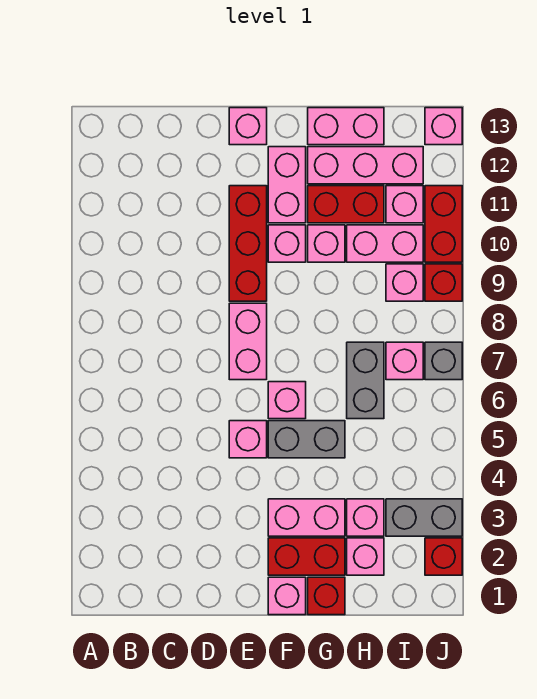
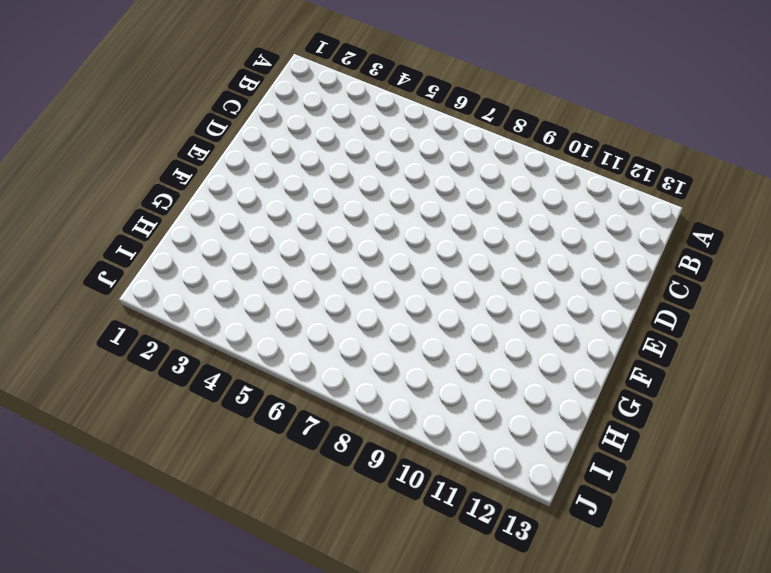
none -> pink brick E5 level 1
none -> pink brick E7:E8 level 1
none -> red brick E9:E11 level 1

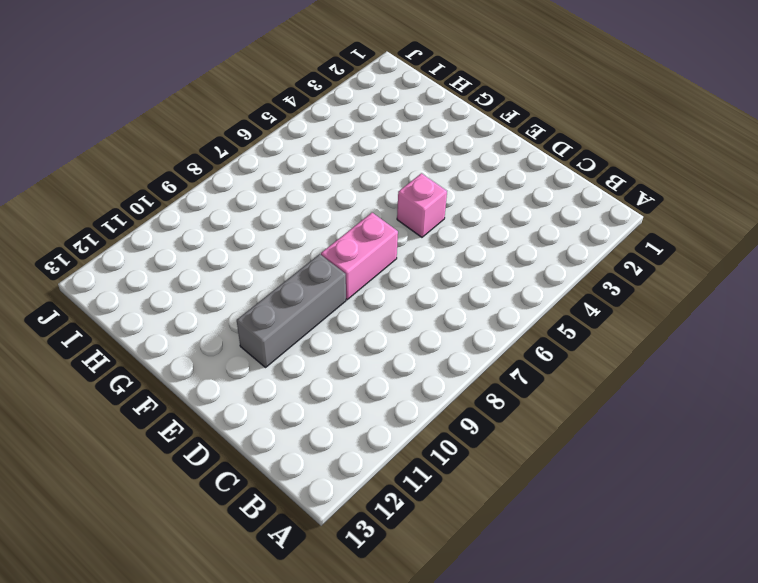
grey brick E9:E11 level 1 -> red brick E9:E11 level 1
none -> pink brick E13 level 1
none -> pink brick F1 level 1
none -> red brick F2:G2 level 1

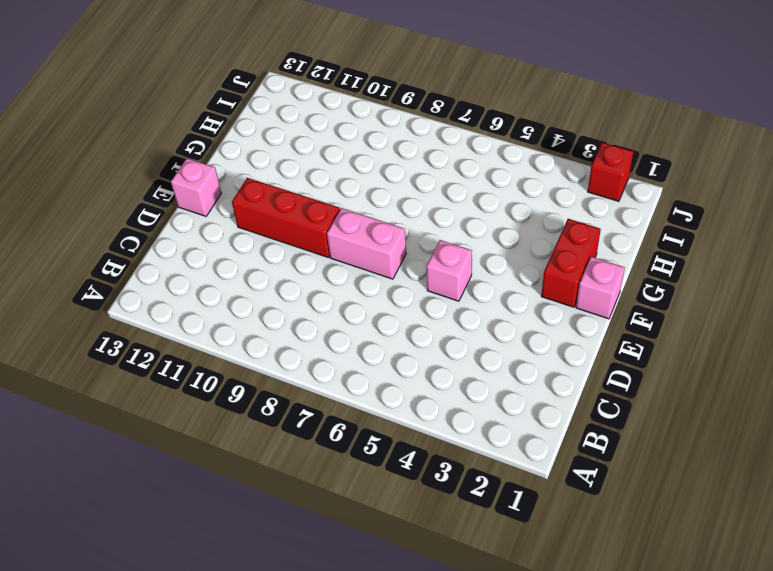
none -> pink brick F3:G3 level 1
none -> grey brick F5:G5 level 1
none -> pink brick F6 level 1

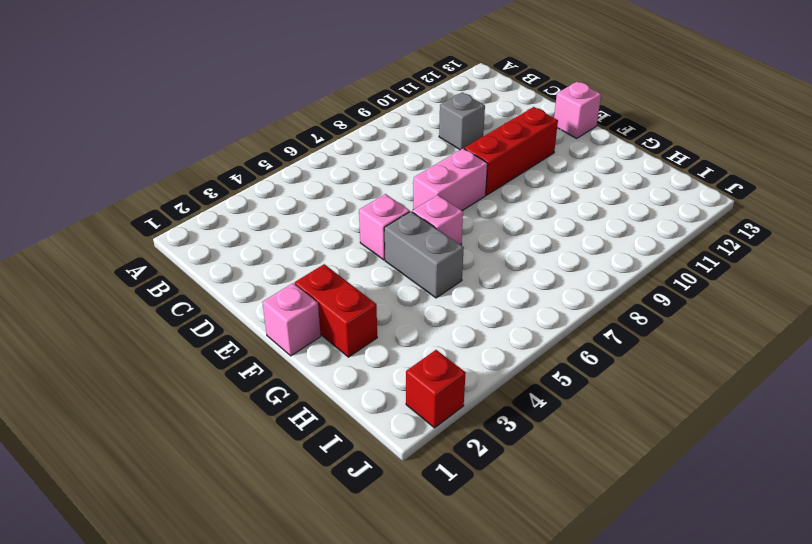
grey brick C10 level 1 -> grey brick J7 level 1
none -> pink brick F3:G3 level 1
none -> pink brick F10 level 1
none -> pink brick F11:F12 level 1

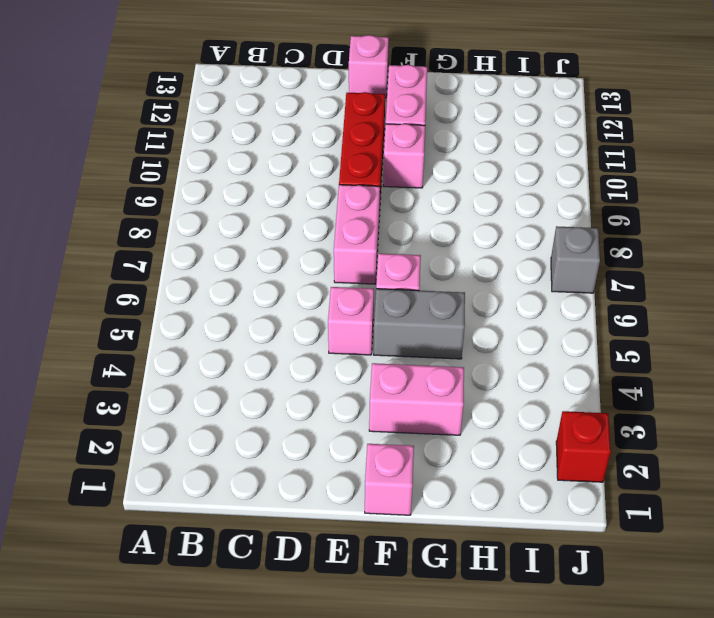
none -> red brick F2:G2 level 1
none -> red brick G1 level 1
none -> pink brick G10 level 1

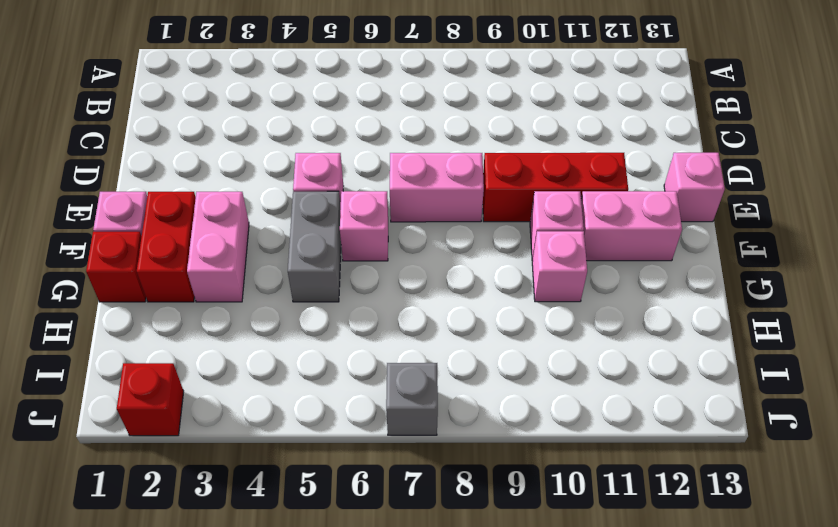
none -> red brick G11:H11 level 1
none -> pink brick G12:I12 level 1
none -> pink brick G13:H13 level 1

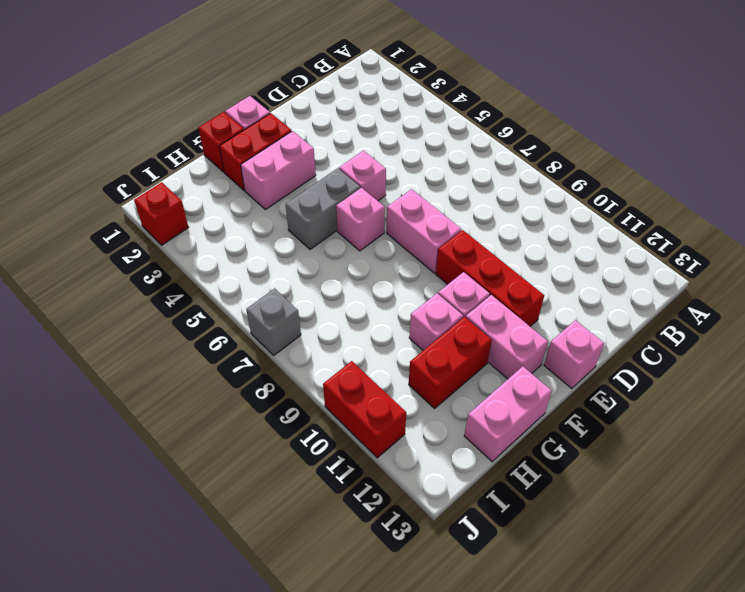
none -> pink brick G12:I12 level 1
none -> pink brick H2 level 1
none -> pink brick H3 level 1

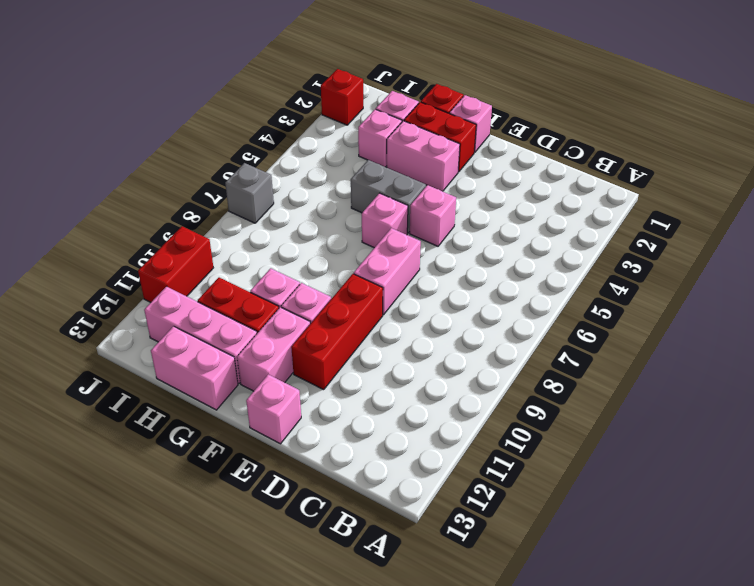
none -> grey brick H6:H7 level 1
none -> pink brick H10:I10 level 1
none -> grey brick I3:J3 level 1

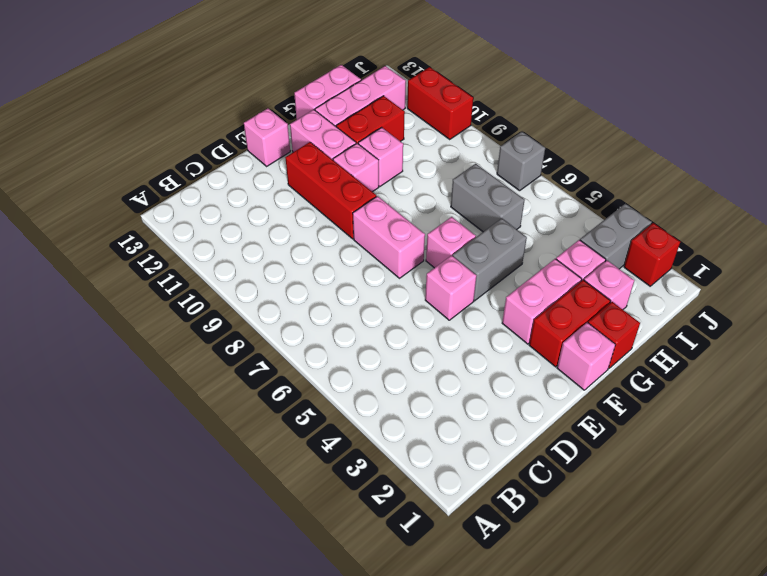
none -> pink brick H10:I10 level 1
none -> pink brick I7 level 1
none -> pink brick I9 level 1

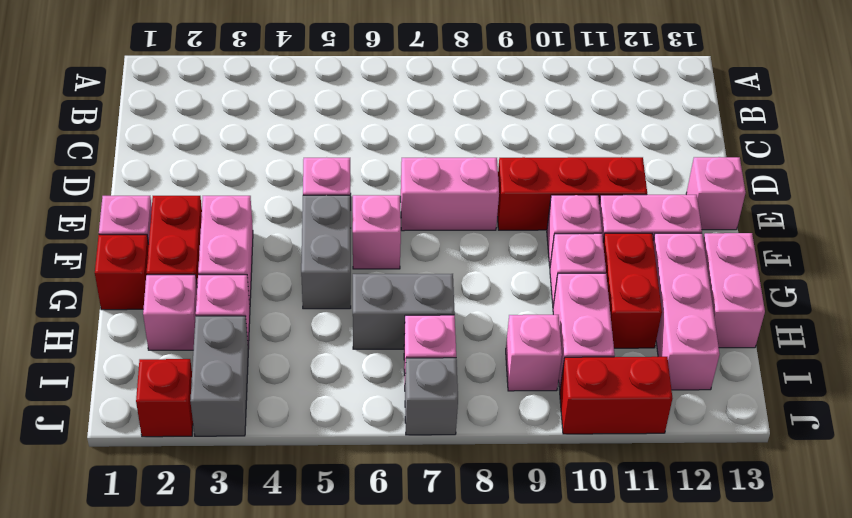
none -> pink brick I11 level 1
none -> red brick J9 level 1
none -> pink brick J13 level 1

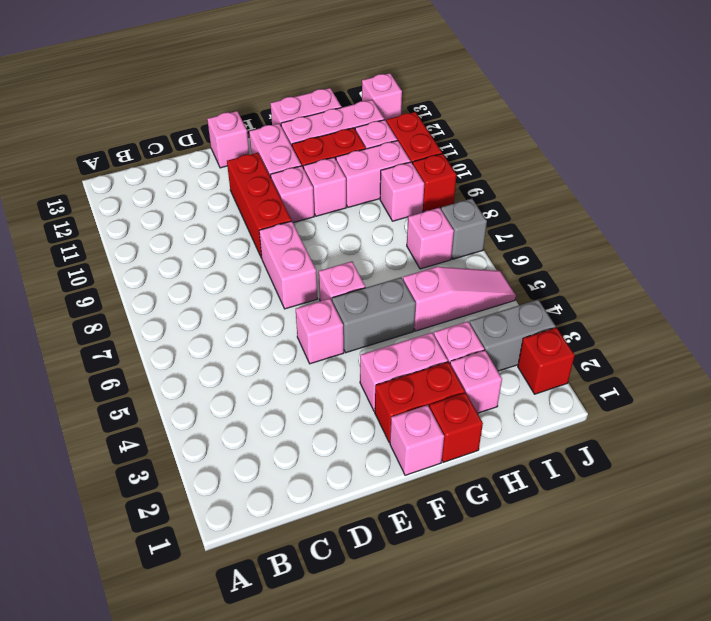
pink slope H5:J5 level 1 top H -> none
none -> grey brick H6:H7 level 1

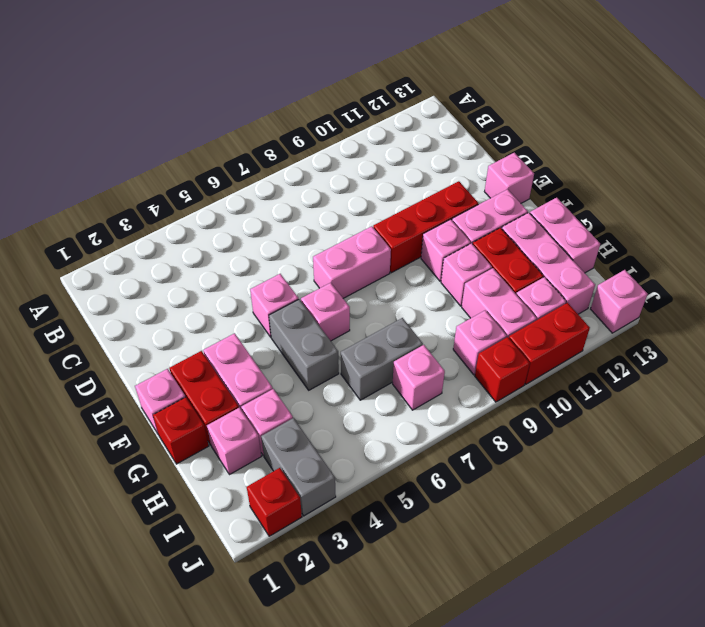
none -> grey brick J7 level 1

